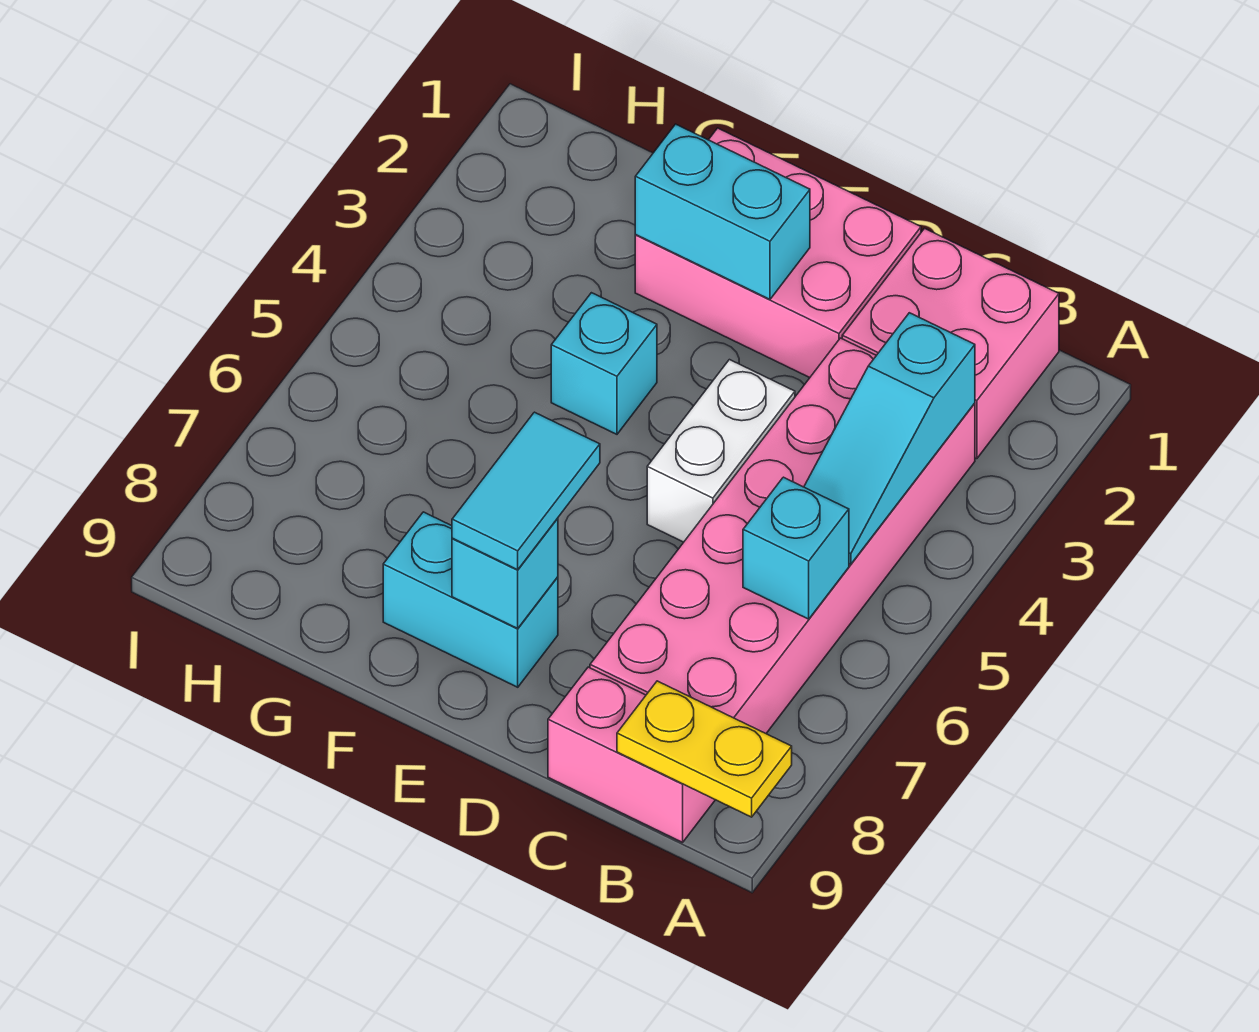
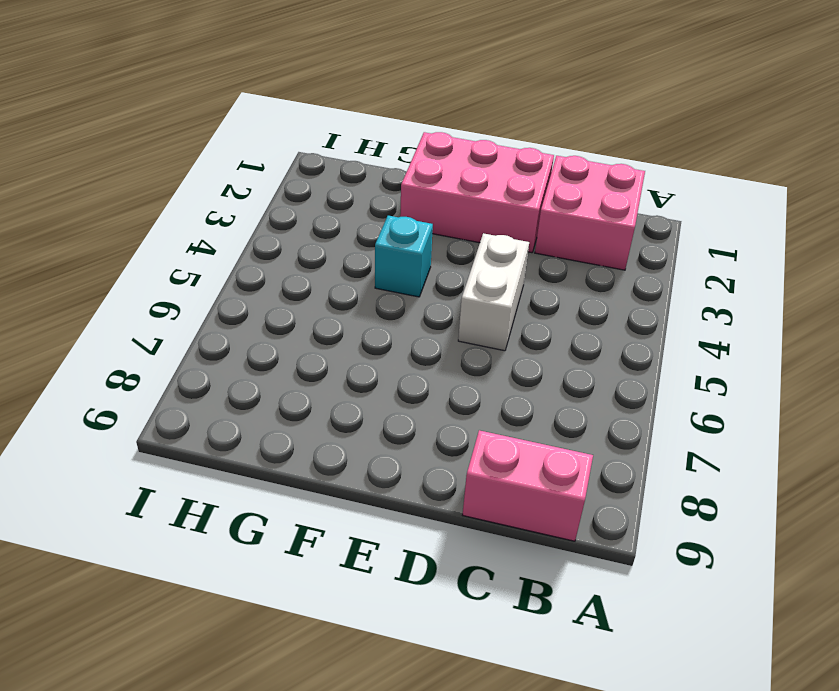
none -> pink brick B3:C8 level 1
none -> cyan brick E8:F8 level 1
none -> yellow plate A9:B9 level 2

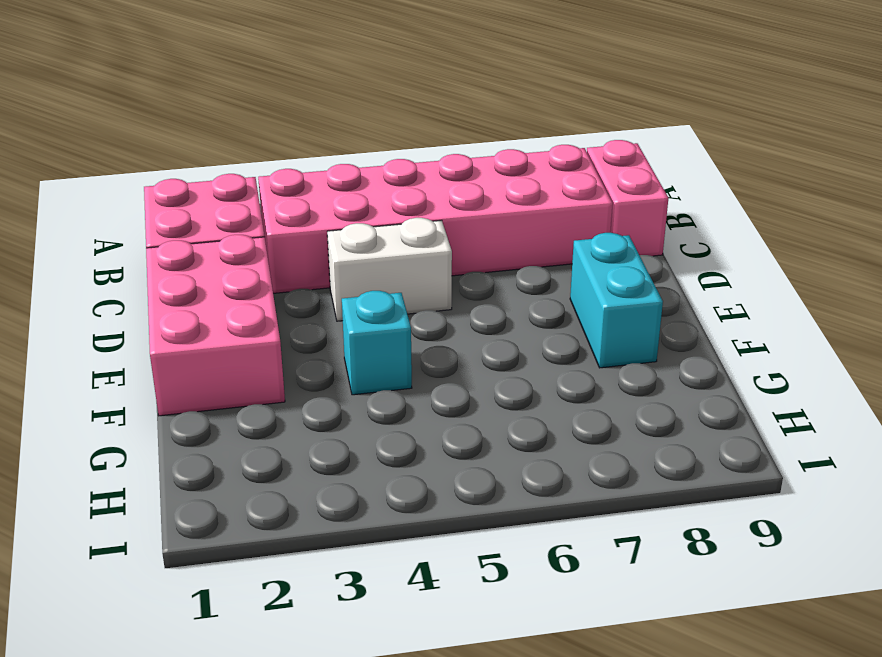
none -> yellow plate A9:B9 level 2
none -> cyan slope B3:B5 level 2 top 3
none -> cyan brick B6 level 2

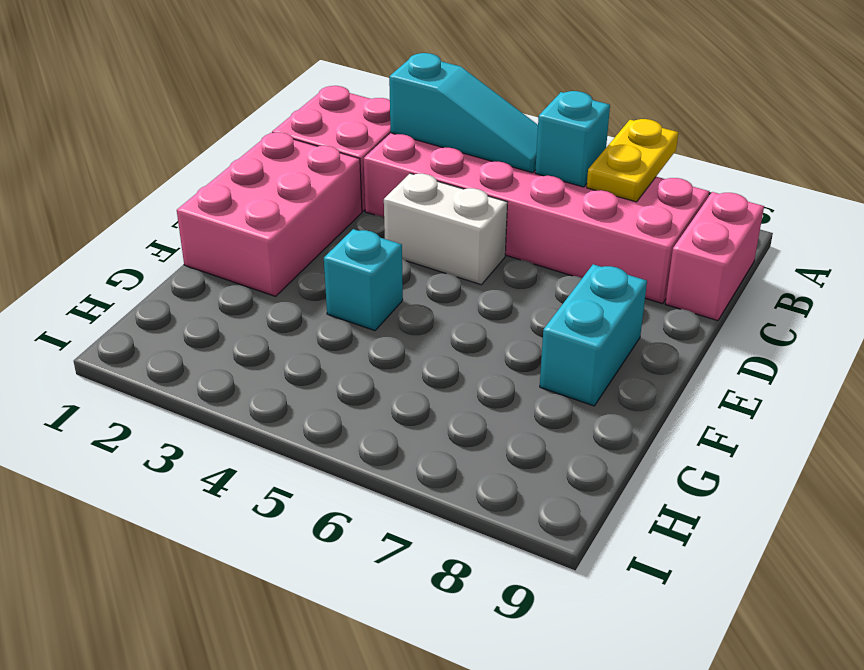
yellow plate A7:B7 level 2 -> yellow plate A9:B9 level 2
none -> cyan brick E2:F2 level 2
none -> cyan brick E8 level 2
none -> cyan tile E7:E8 level 3

